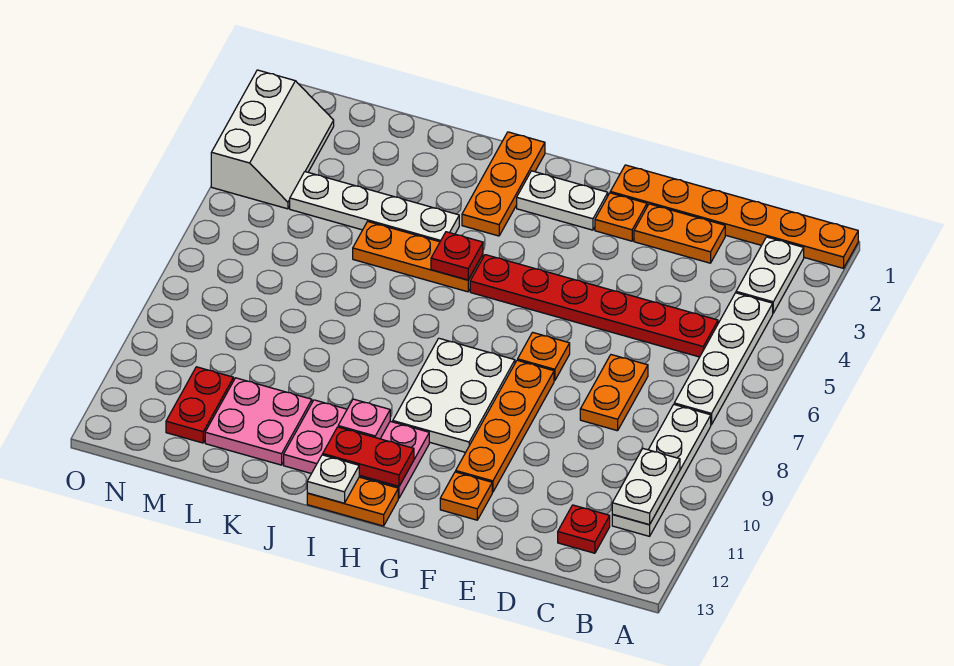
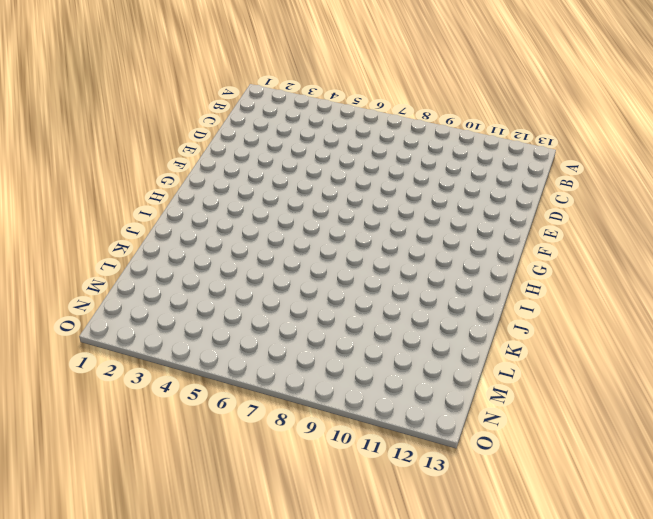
none -> orange plate A1:F1 level 1
none -> white plate B2:B3 level 1
none -> white plate B4:B7 level 1

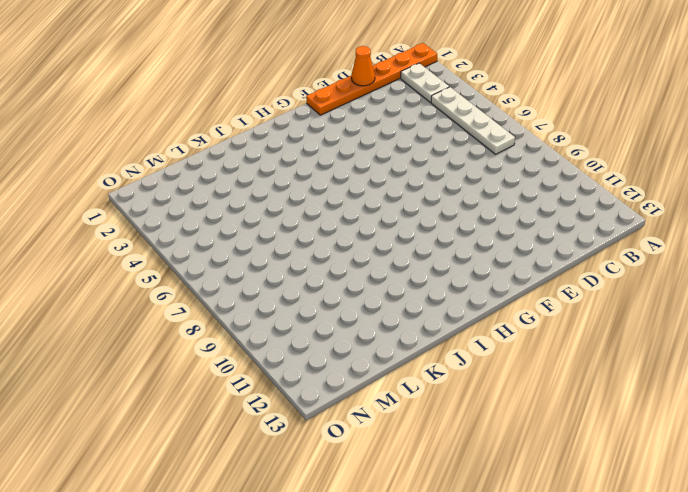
orange cone D1 level 2 -> none
none -> white plate B8:B11 level 1
none -> red plate C5:H5 level 1
none -> red plate C12 level 1

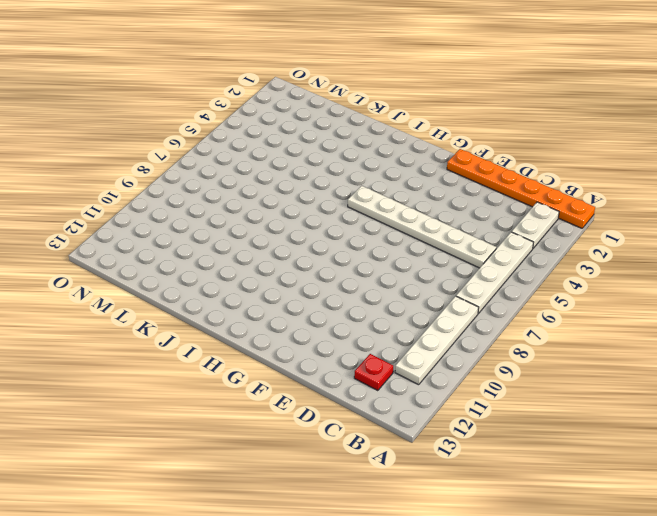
white plate C5:H5 level 1 -> red plate C5:H5 level 1
none -> orange plate D2:E2 level 1
none -> orange plate D7:D8 level 1
none -> orange plate F2 level 1

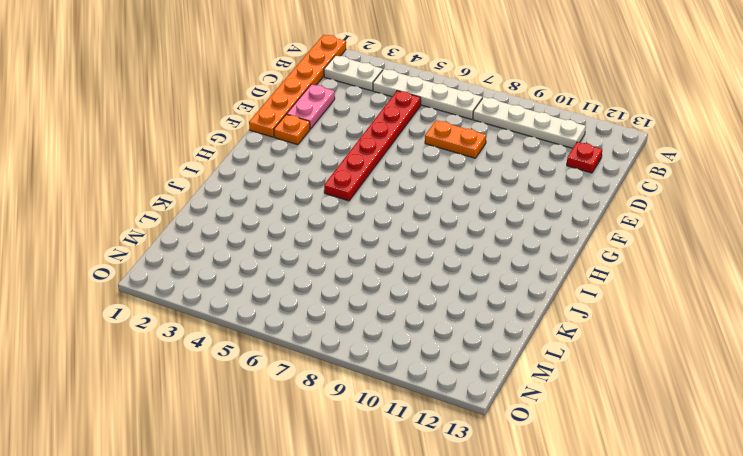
pink plate D2:E2 level 1 -> orange plate D2:E2 level 1
none -> orange plate F7 level 1
none -> orange plate F8:F11 level 1
none -> orange plate F12 level 1

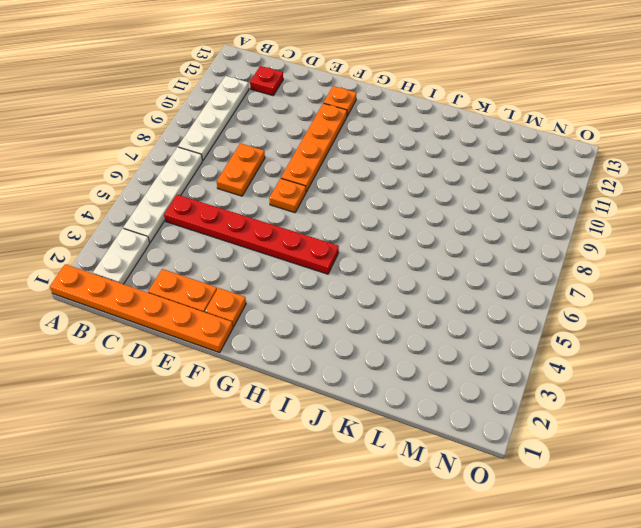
none -> white plate G2:H2 level 1
none -> white plate G8:H10 level 1
none -> pink plate H11:J12 level 1

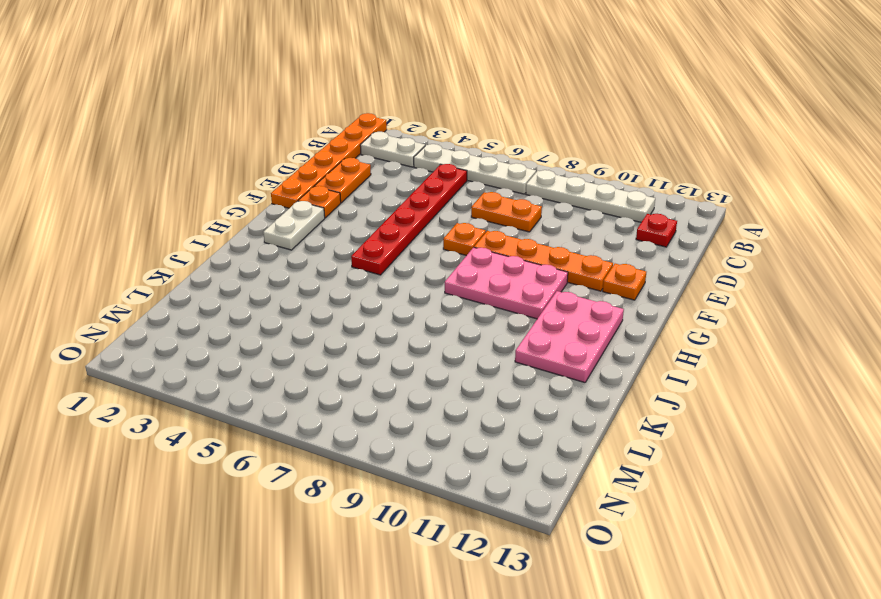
pink plate G8:H10 level 1 -> white plate G8:H10 level 1
none -> orange plate H13:I13 level 1
none -> orange plate I1:I3 level 1
none -> orange plate I5:K5 level 1

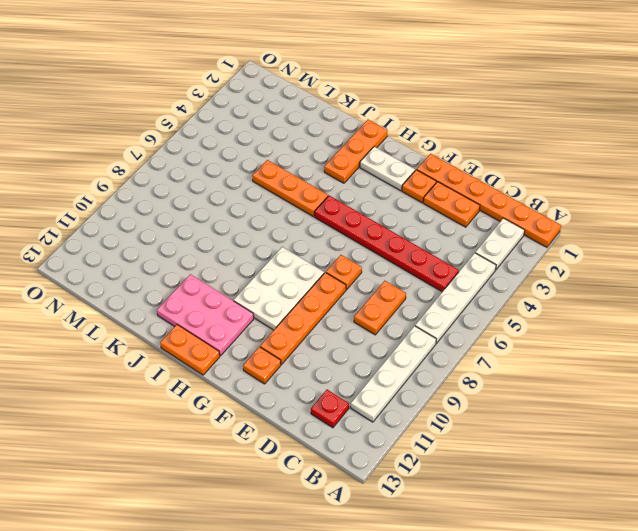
none -> white plate J4:M4 level 1
none -> pink plate K11:L12 level 1
none -> red plate M11:M12 level 1

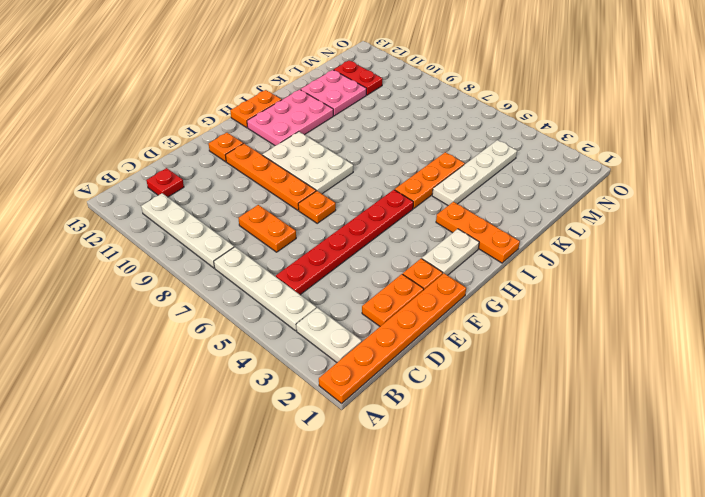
none -> white slope N2:O4 level 1 top O
none -> white plate B10:B11 level 2
none -> red plate H12:I12 level 2

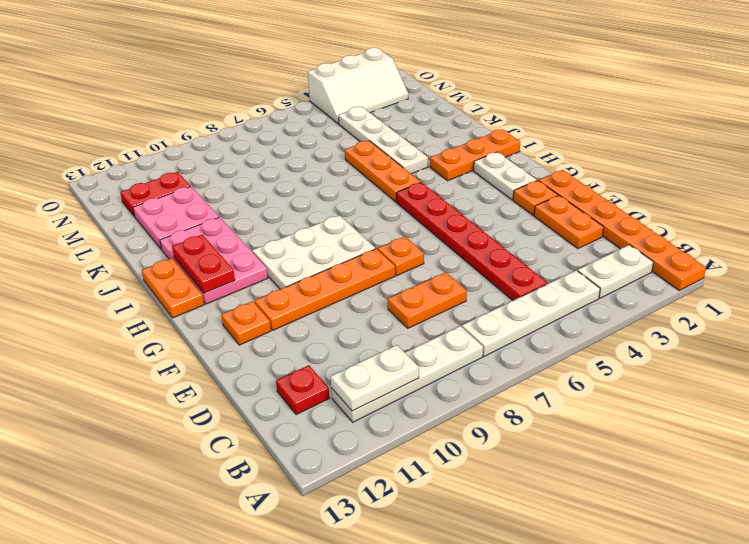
none -> red plate I5 level 2
none -> pink plate I11 level 2
none -> white plate I13 level 2

